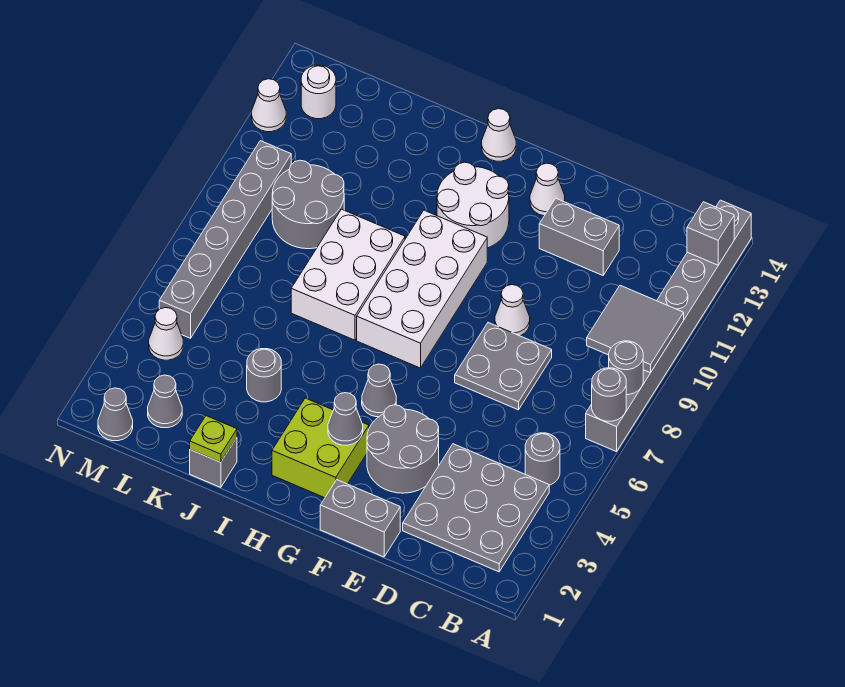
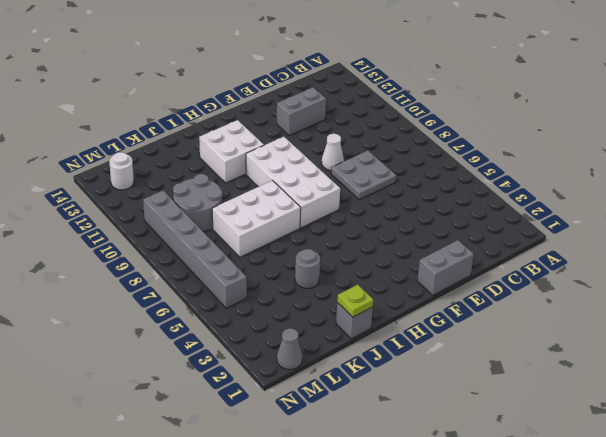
white brick H11:I12 level 1 -> white round brick G11:H12 level 1
white brick I7:K8 level 1 -> white brick I7:J9 level 1
none -> grey brick A7:A14 level 1
none -> grey plate B2:D4 level 1
none -> grey round brick B5 level 1
none -> grey round brick E3:F4 level 1

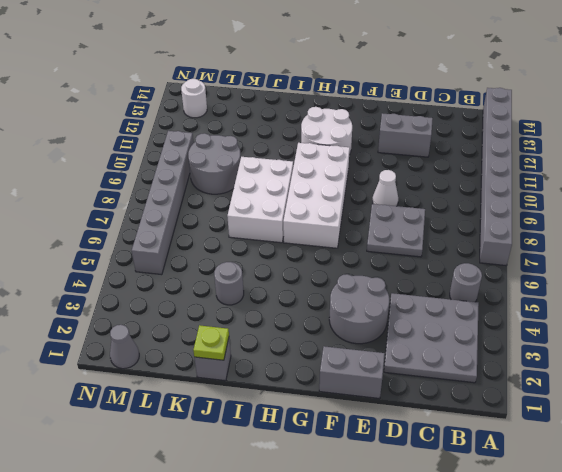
none -> white cone F13 level 1
none -> lime brick G2:H3 level 1
none -> grey cone G5 level 1
none -> white cone H14 level 1

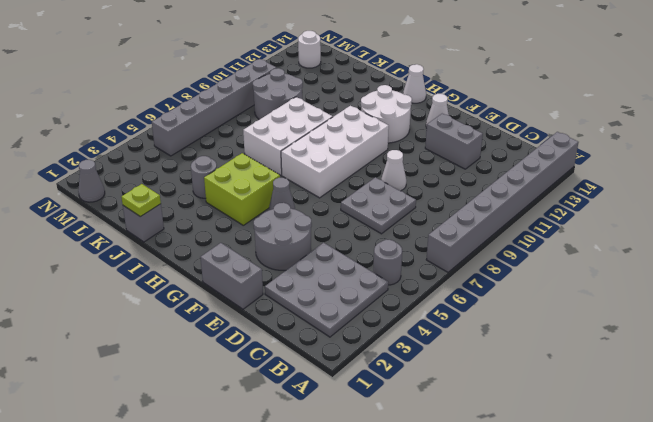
lime brick H4:I5 level 1 -> lime brick G2:H3 level 1
none -> grey cone L2 level 1
none -> white cone M4 level 1
none -> white cone N12 level 1
none -> grey round brick A7 level 2

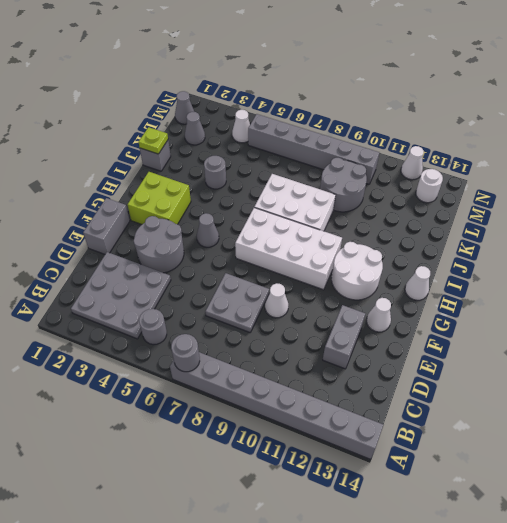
none -> grey round brick A8 level 2
none -> grey tile A9:B10 level 2
none -> grey brick A13 level 2
none -> grey cone G3 level 2

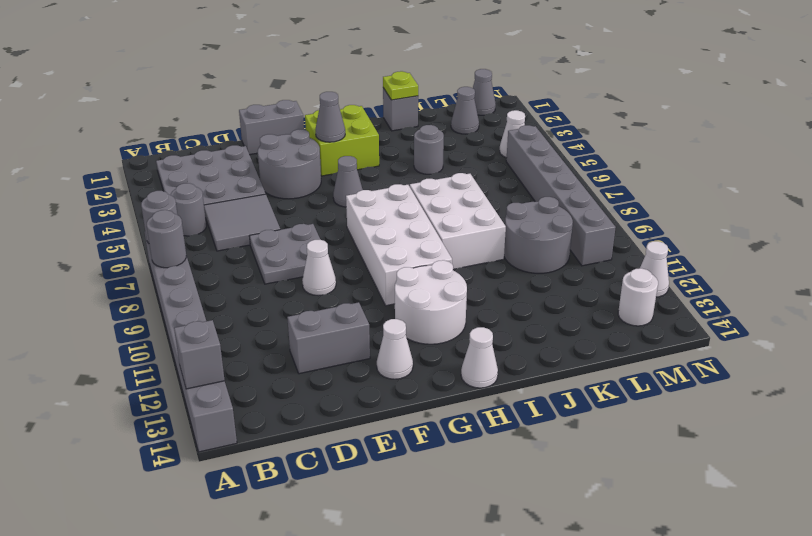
grey tile C5:D6 level 1 -> grey tile A9:B10 level 2

